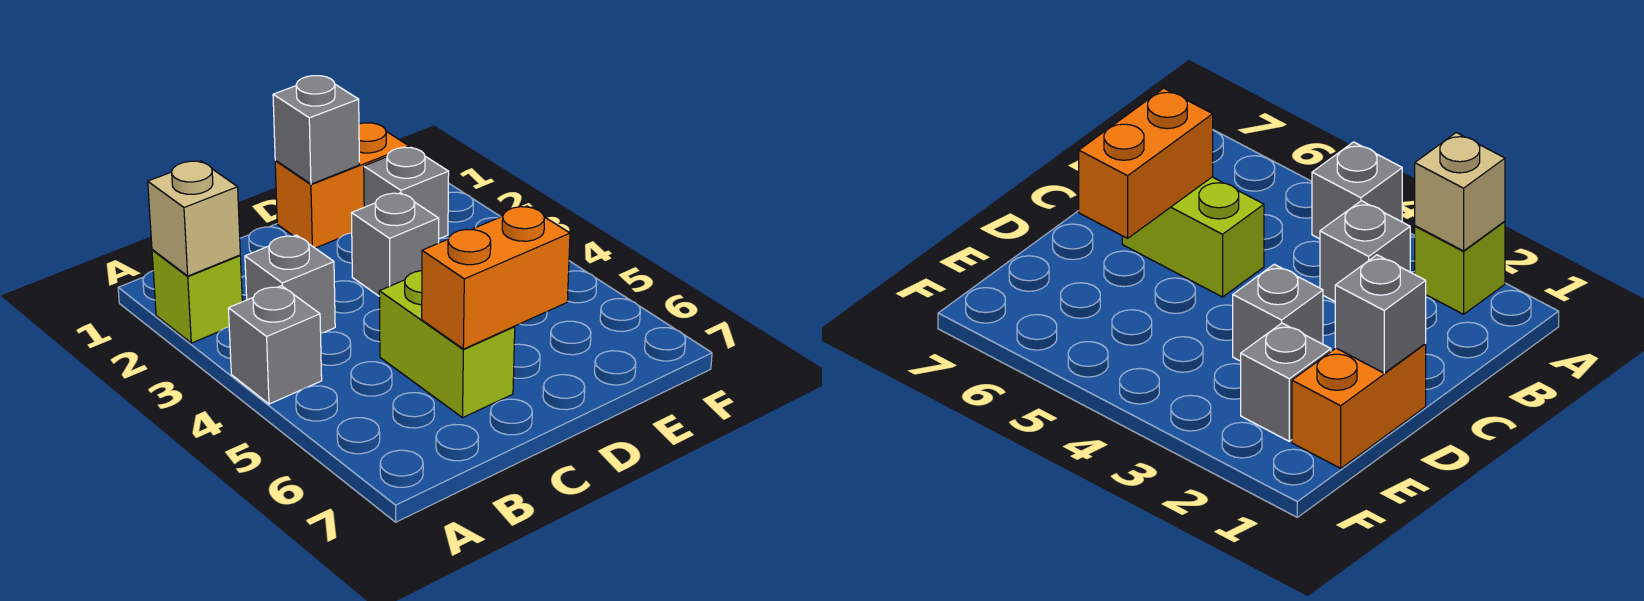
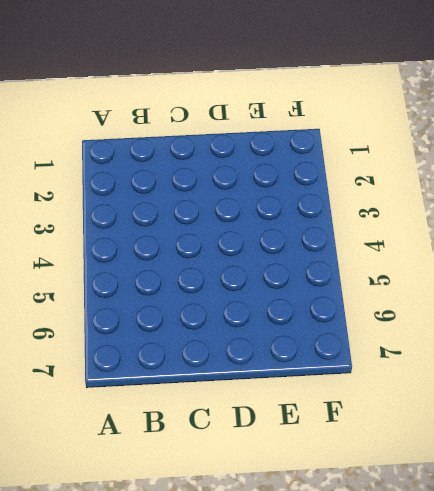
none -> lime brick A2 level 1
none -> grey brick A4 level 1

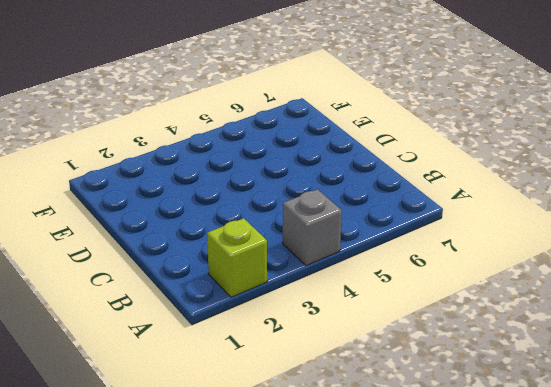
none -> grey brick B3 level 1
none -> lime brick C5:C6 level 1

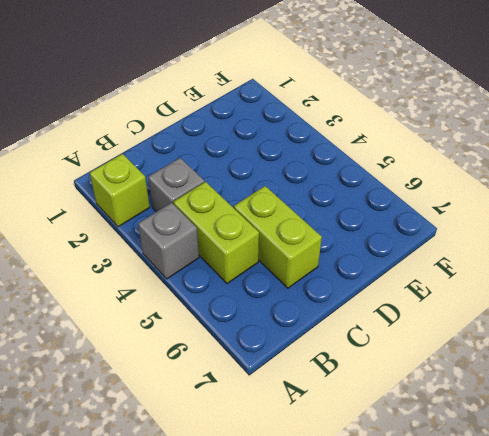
lime brick B4:B5 level 1 -> none
none -> orange brick D1:E1 level 1
none -> grey brick D3 level 1

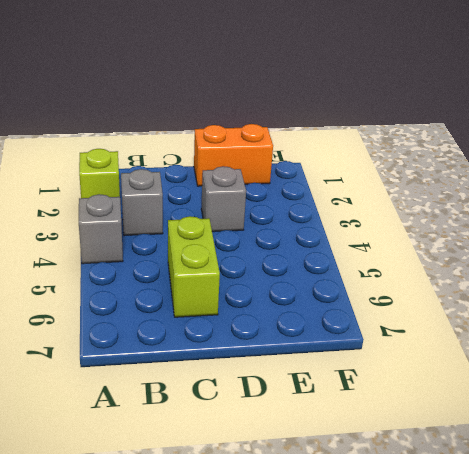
none -> grey brick E2 level 1
none -> tan brick A2 level 2

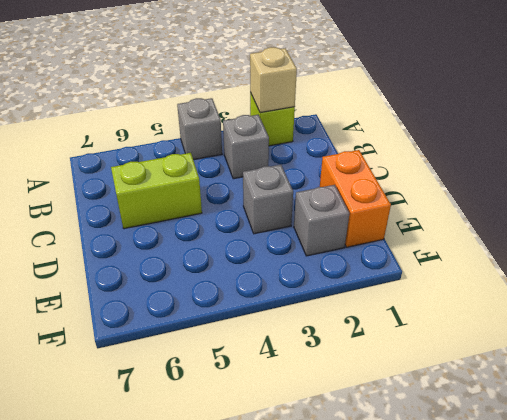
none -> orange brick C6:D6 level 2
none -> grey brick D1 level 2

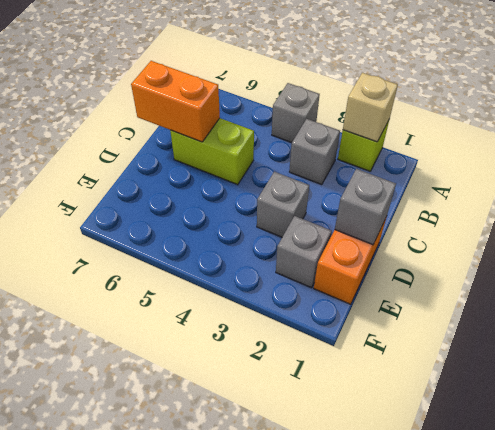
orange brick C6:C7 level 2 -> orange brick C6:D6 level 2

